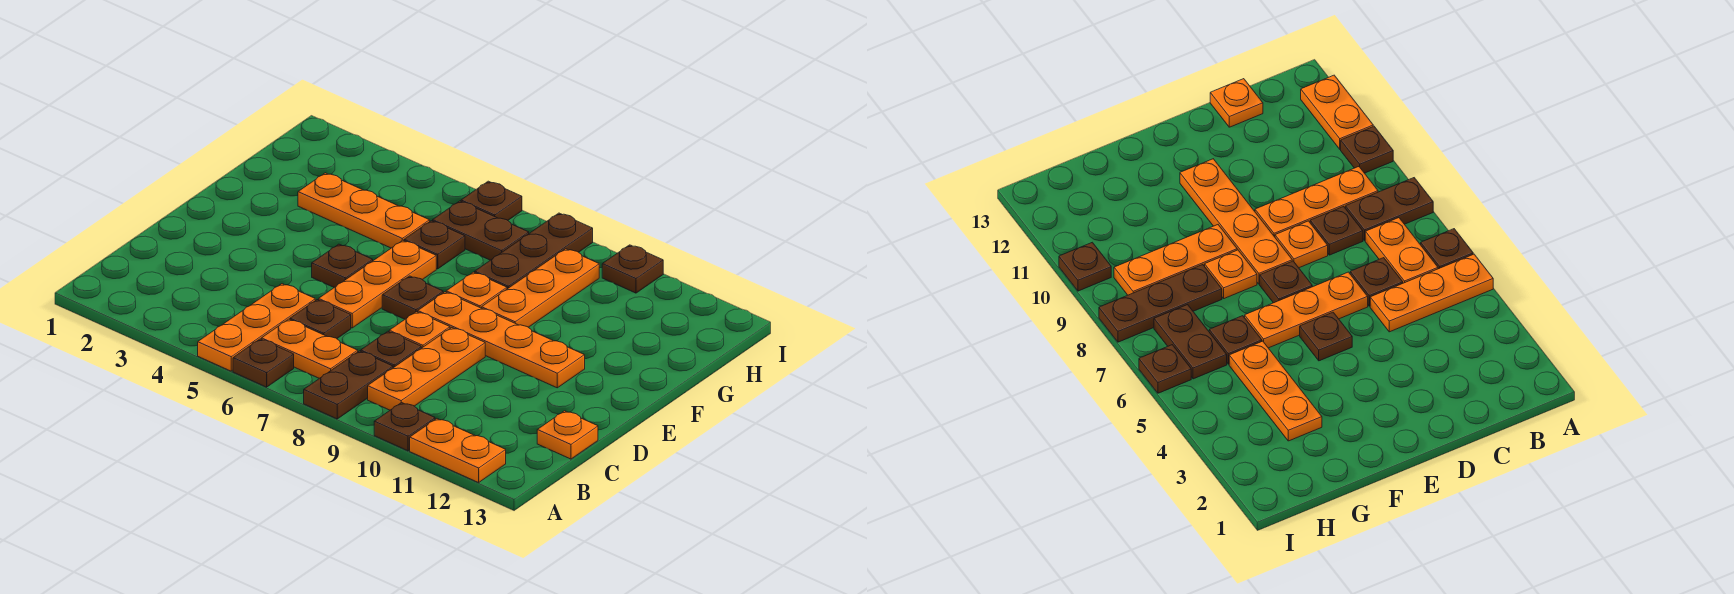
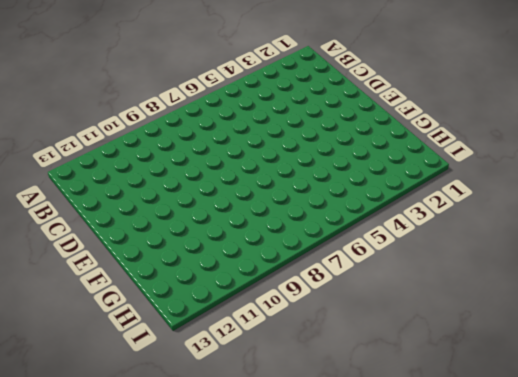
none -> orange plate A5:C5 level 1
none -> brown plate A6 level 1
none -> brown plate A8:B8 level 1

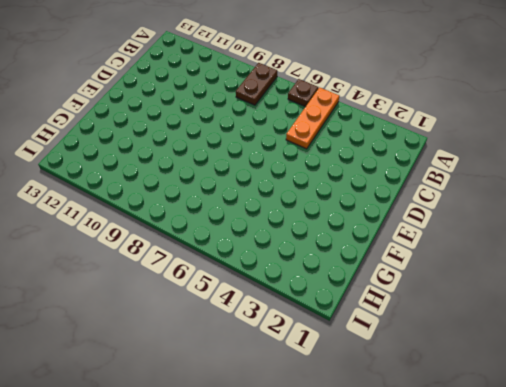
none -> brown plate A10 level 1
none -> orange plate A11:A12 level 1
none -> orange plate B6:B7 level 1

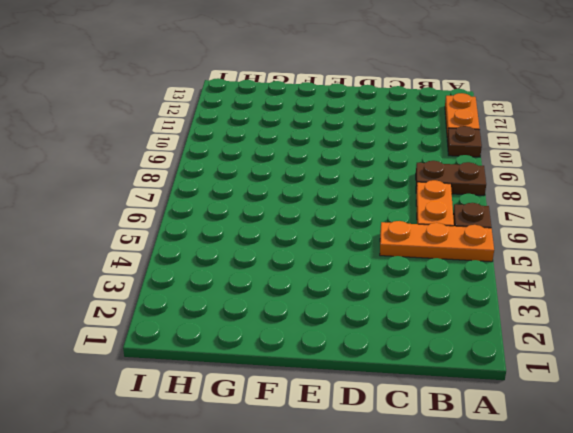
none -> orange plate B9:D9 level 1
none -> brown plate C6 level 1
none -> brown plate C8 level 1

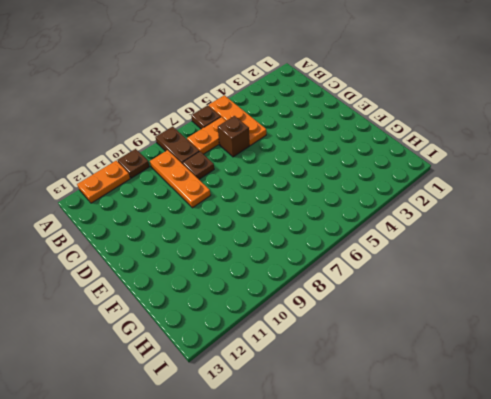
brown brick C6 level 1 -> brown plate C6 level 1
none -> orange plate C13 level 1
none -> orange plate D6:F6 level 1
none -> orange plate D8 level 1

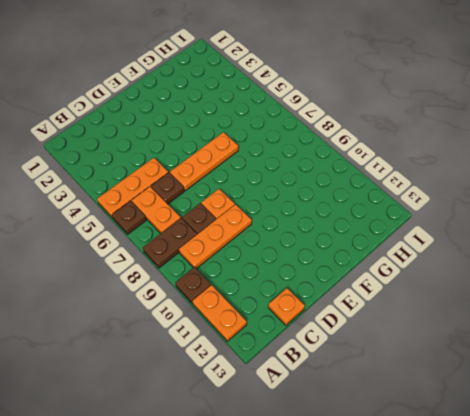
none -> brown plate E5 level 1
none -> brown plate E7 level 1
none -> orange plate E8:E11 level 1

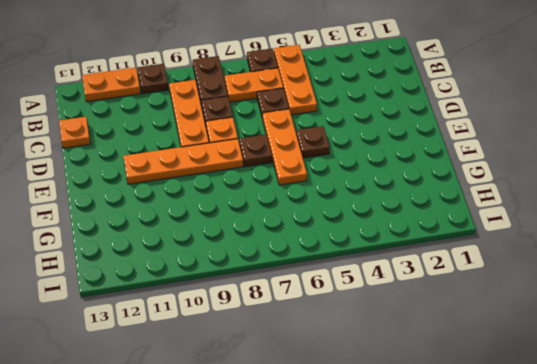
none -> orange plate F8 level 1
none -> orange plate F9:H9 level 1
none -> orange plate G3:G5 level 1

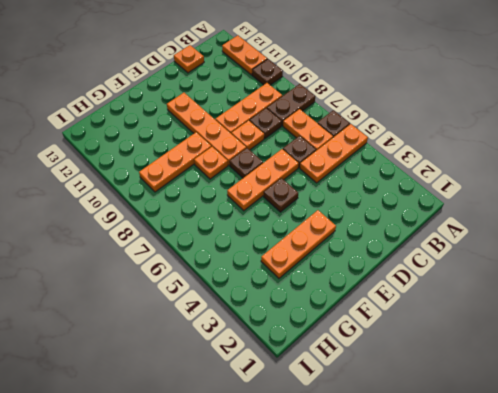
orange plate E3:G3 level 1 -> orange plate G3:G5 level 1
none -> brown plate G6 level 1
none -> brown plate G8:I8 level 1
none -> brown plate H6:H7 level 1

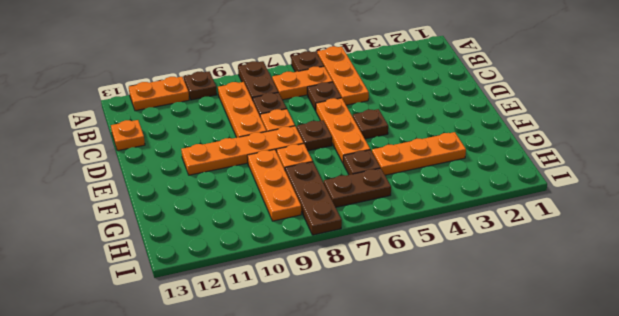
none -> brown plate I6 level 1
none -> brown plate I10 level 1

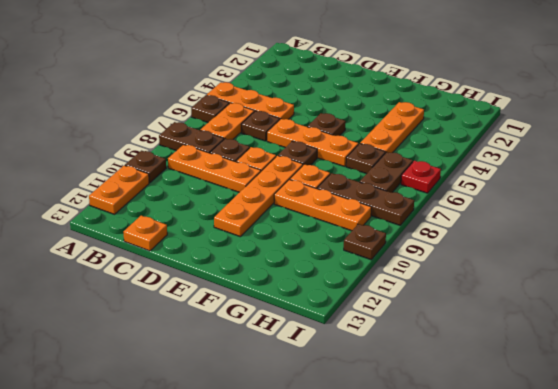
red plate I6 level 1 -> brown plate I6 level 1

